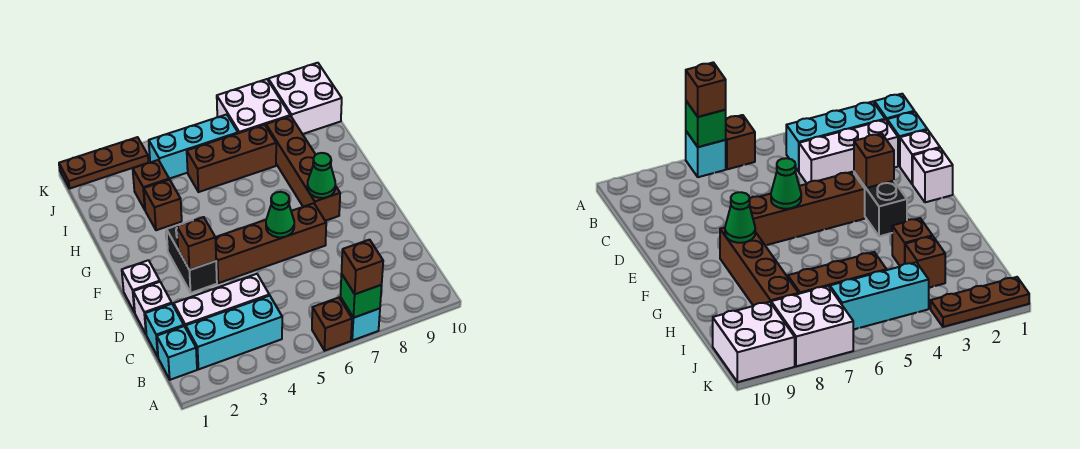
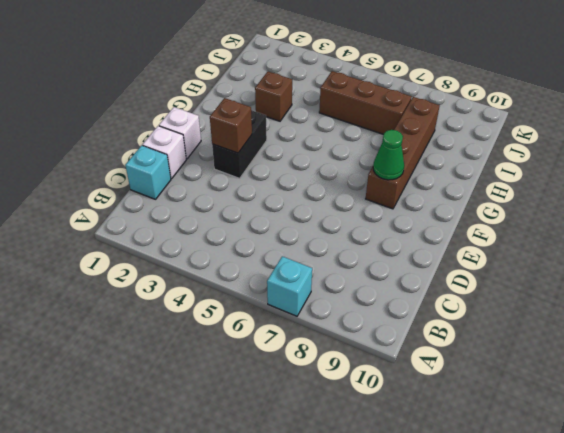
none -> brown brick A6 level 1
none -> cyan brick B1 level 1
none -> cyan brick B2:B4 level 1

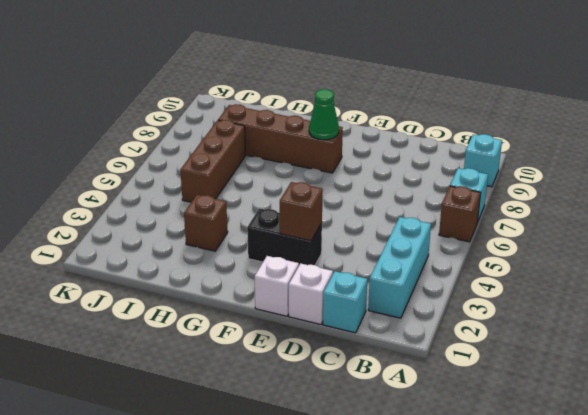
cyan brick A9 level 1 -> cyan brick B1 level 1
none -> white brick C2:C4 level 1
none -> brown brick E4:E7 level 1
none -> brown brick I3 level 1

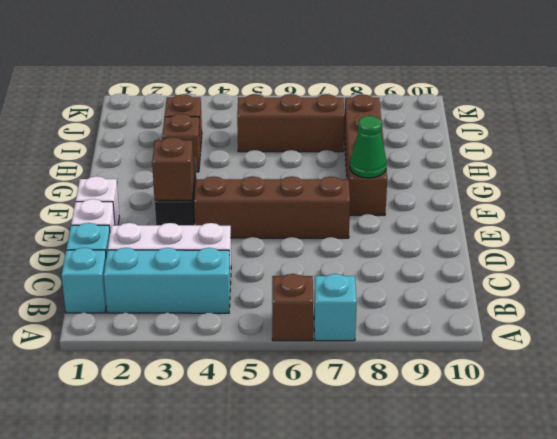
none -> cyan brick J4:J6 level 1
none -> white brick J7:K8 level 1
none -> white brick J9:K10 level 1

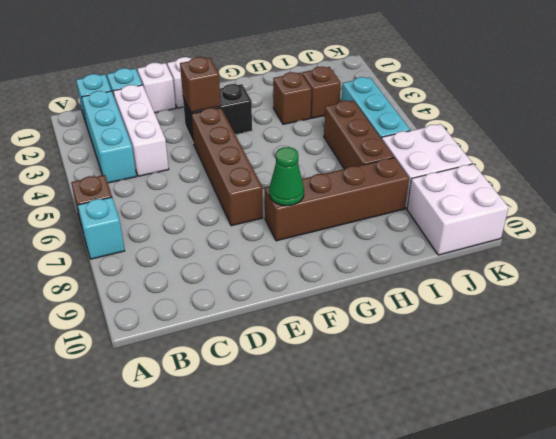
none -> brown plate K1:K3 level 1
none -> green brick A7 level 2
none -> green cone E6 level 2

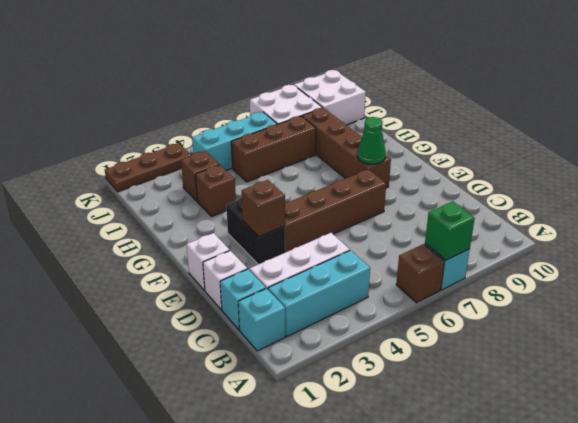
none -> green cone E6 level 2
none -> brown brick A7 level 3

